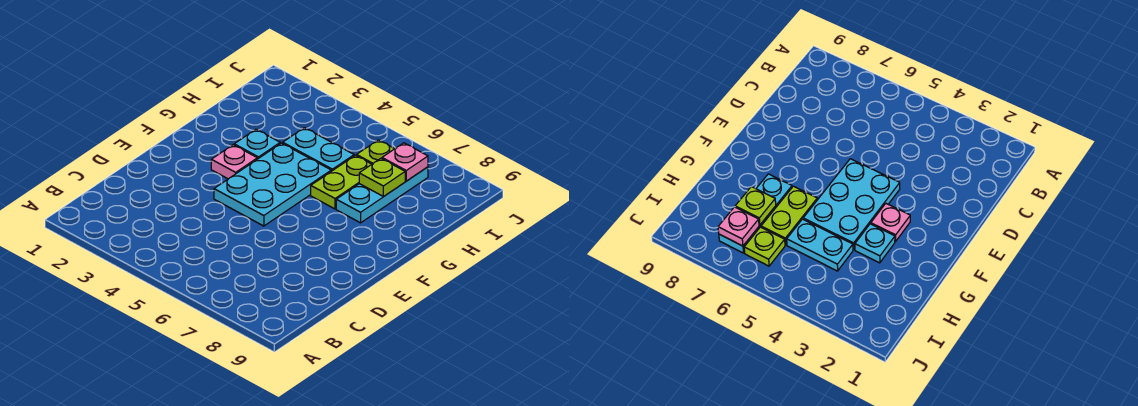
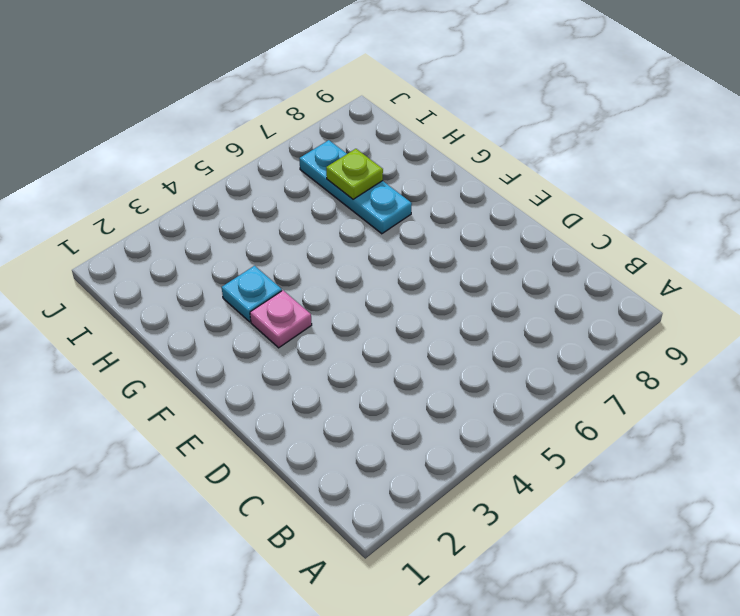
none -> cyan plate E4:G5 level 1
none -> lime plate G6:H6 level 1

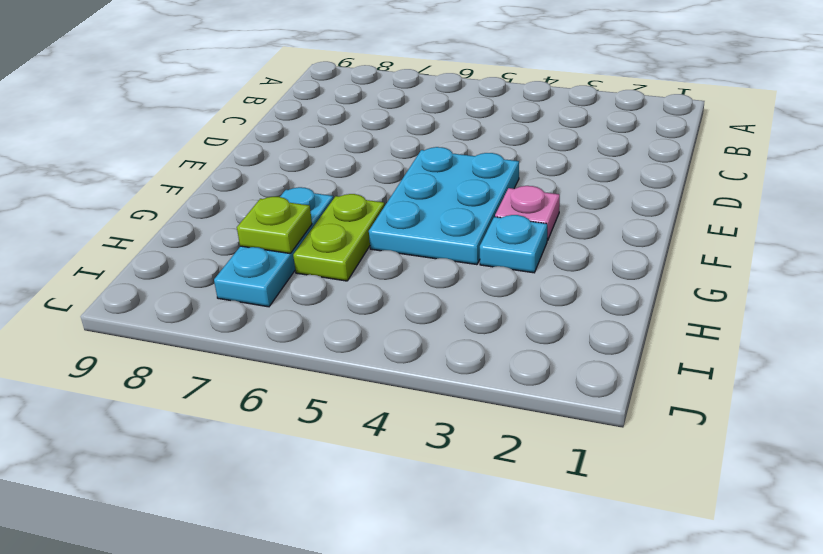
none -> cyan plate H4:H5 level 1
none -> lime plate I6 level 1

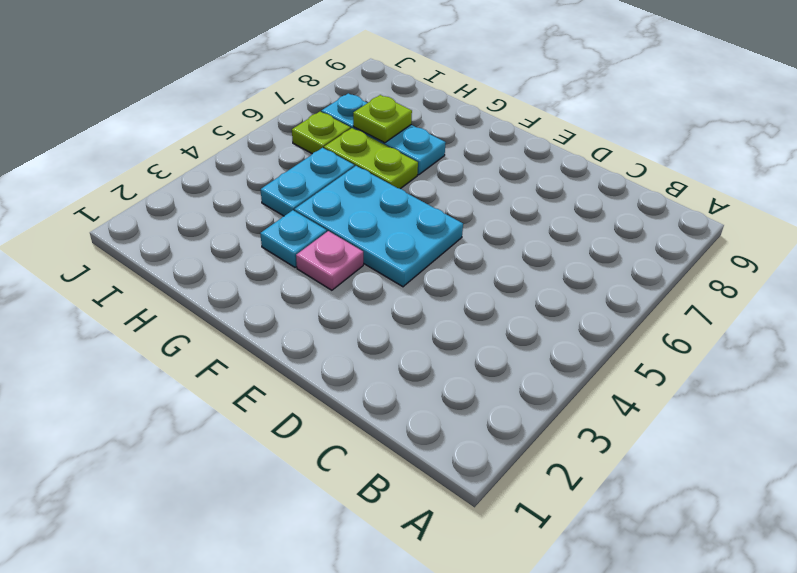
none -> pink plate I7 level 2

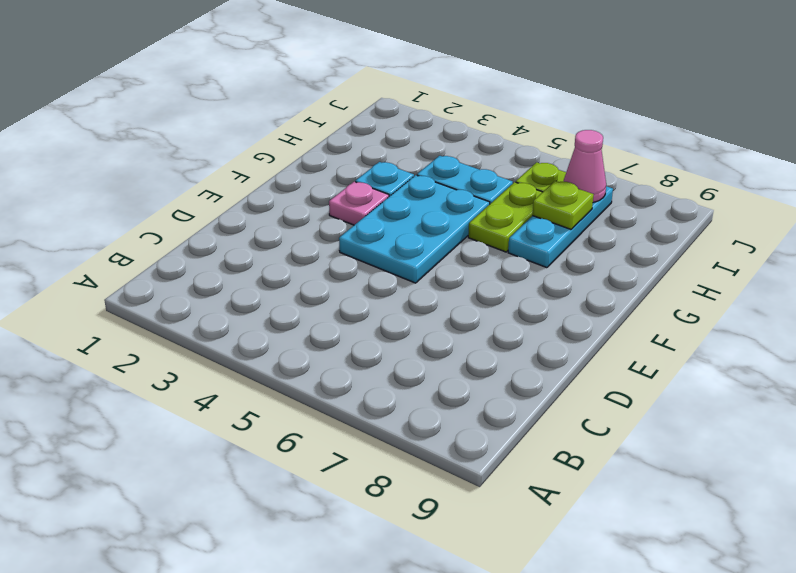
pink cone I7 level 2 -> pink plate I7 level 2

